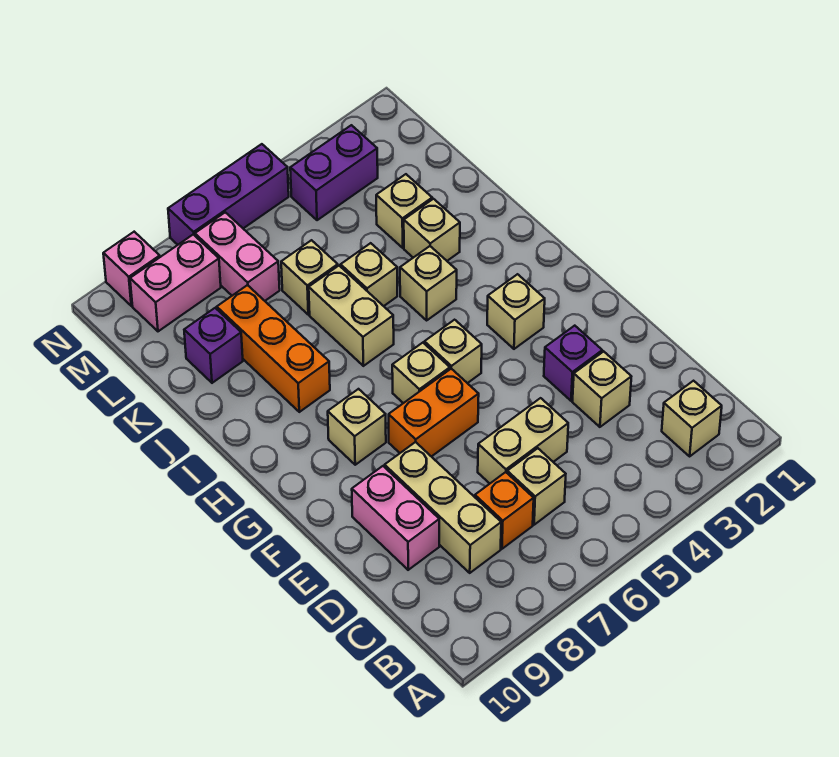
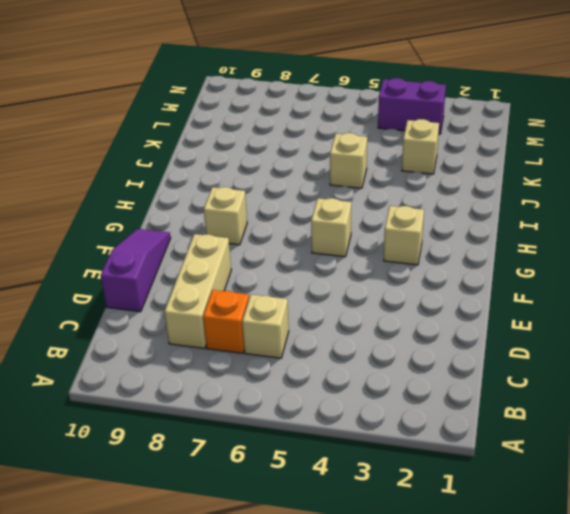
purple slope D10:F10 level 1 top D -> none
none -> tan brick B2 level 1
none -> tan brick D3 level 1
none -> tan brick D5:D6 level 1

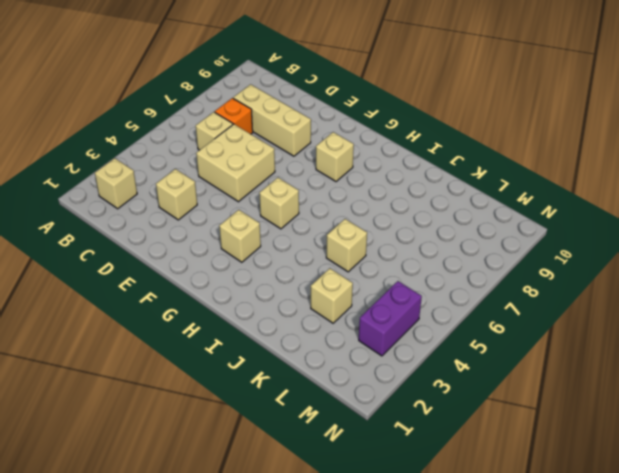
tan brick D5:E6 level 1 -> tan brick D5:D6 level 1
none -> pink brick D9:E9 level 1
none -> purple brick E3 level 1
none -> orange brick F6:F7 level 1

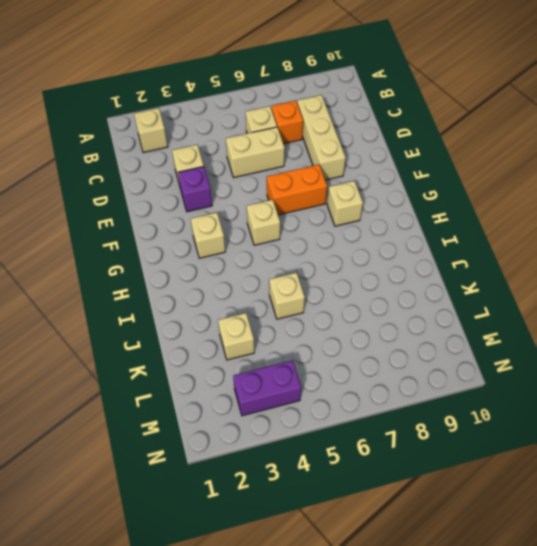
none -> pink brick D9:E9 level 1
none -> tan brick G6 level 1
none -> tan brick I4 level 1

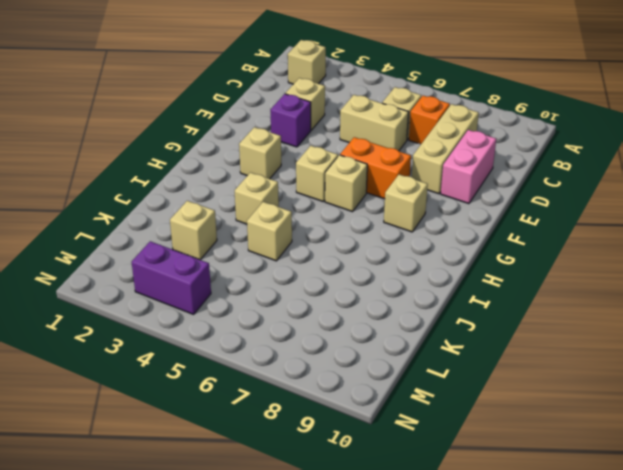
none -> tan brick I6:J6 level 1
none -> orange brick I8:K8 level 1
none -> tan brick J3 level 1

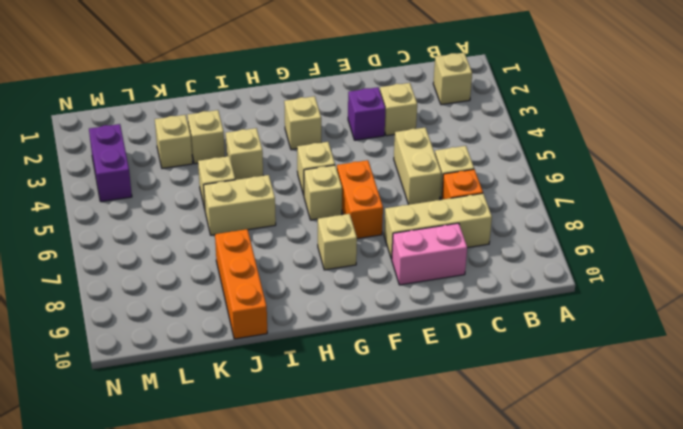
orange brick J8:J10 level 1 -> orange brick I8:K8 level 1
none -> tan brick K6 level 1
none -> purple brick K9 level 1
none -> pink brick L7:M7 level 1

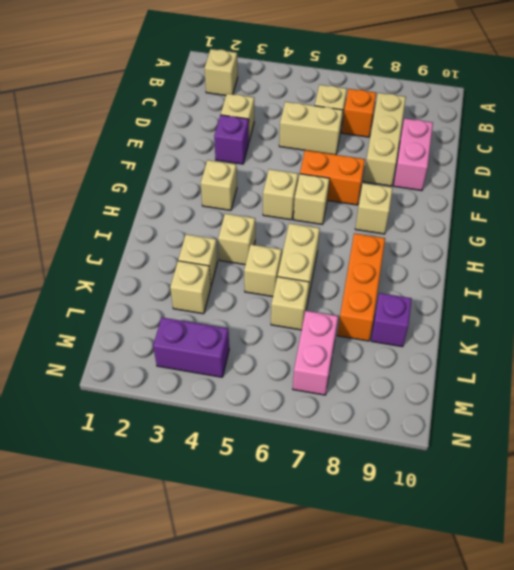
none -> pink brick M8:M9 level 1
none -> purple brick N5:N7 level 1
none -> pink brick N9 level 1

